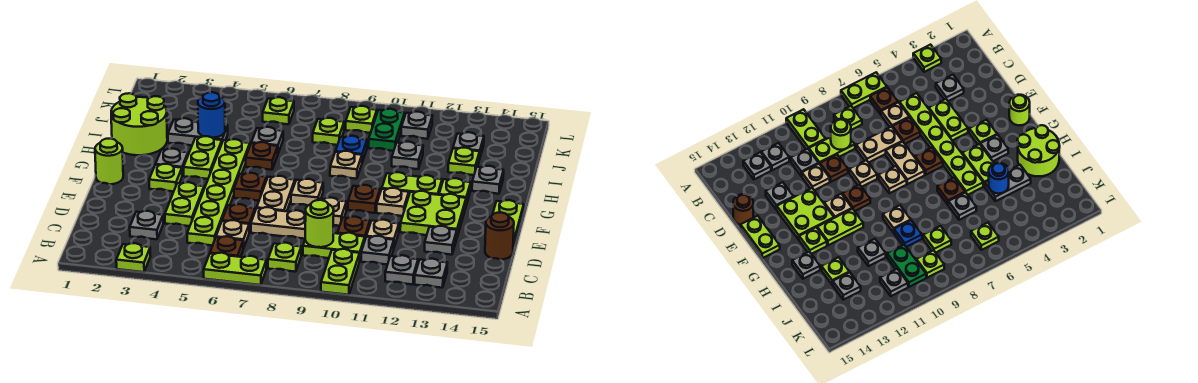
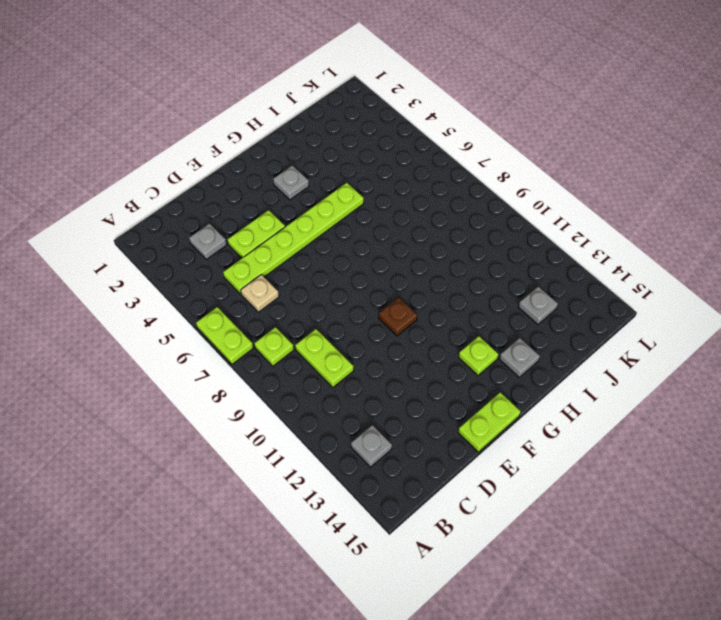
none -> lime plate A3 level 1
none -> lime plate A10:B10 level 1
none -> brown plate B6 level 1
none -> grey plate B12 level 1

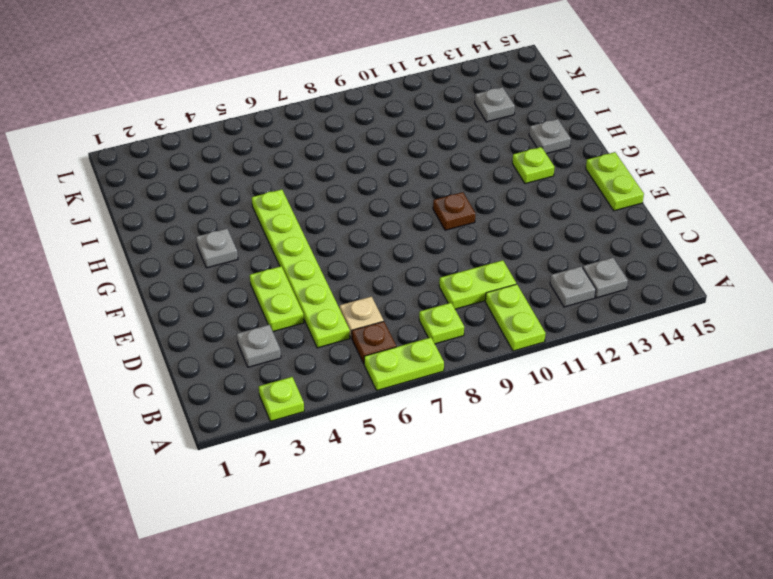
none -> grey plate C11 level 1
none -> brown plate D6 level 1
none -> tan plate D7:D8 level 1
none -> brown plate D10 level 1

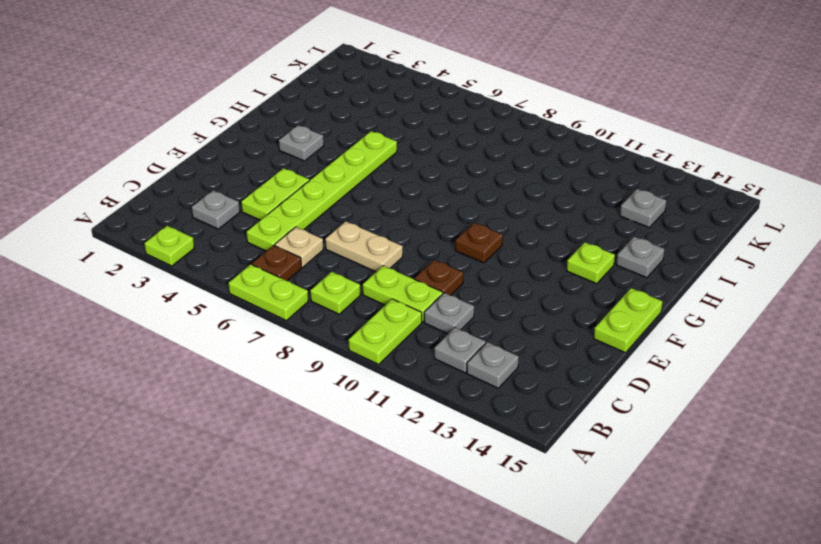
none -> brown plate D6 level 1
none -> tan plate D11 level 1
none -> grey plate D13 level 1
none -> brown round brick D15 level 1

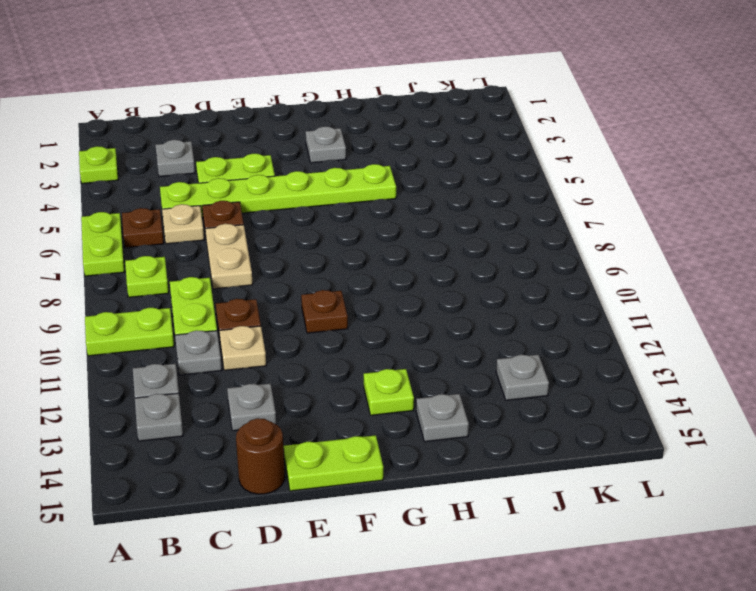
none -> tan plate E7:F7 level 1
none -> tan plate E9 level 1
none -> lime plate E12:F13 level 1
none -> lime round brick F1 level 1

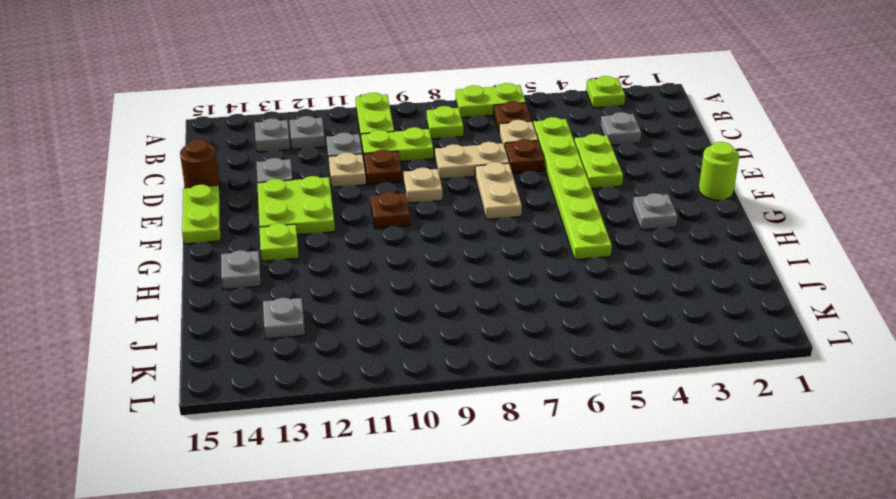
none -> lime plate F3 level 1
none -> brown plate F6 level 1
none -> tan plate F8 level 1
none -> tan plate F11 level 1

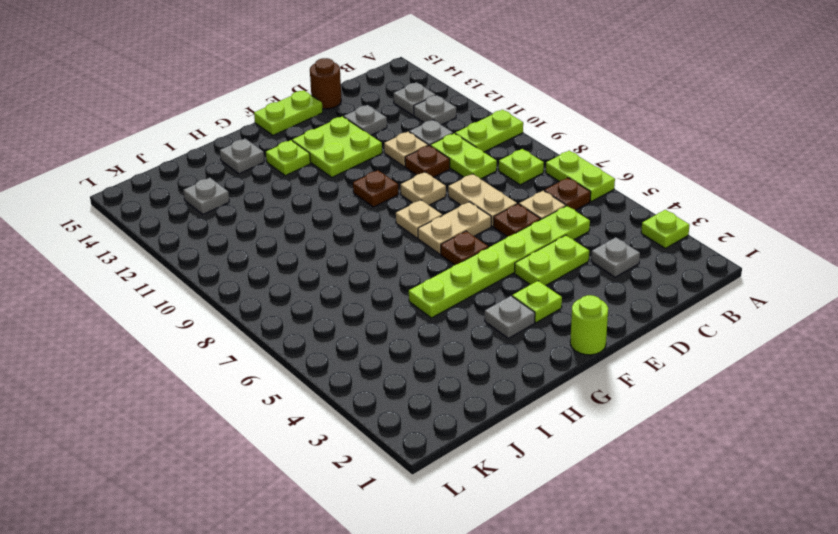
none -> tan plate F11 level 1
none -> lime plate G4:H4 level 1
none -> lime plate G11:G12 level 1
none -> lime round brick H1:I2 level 1

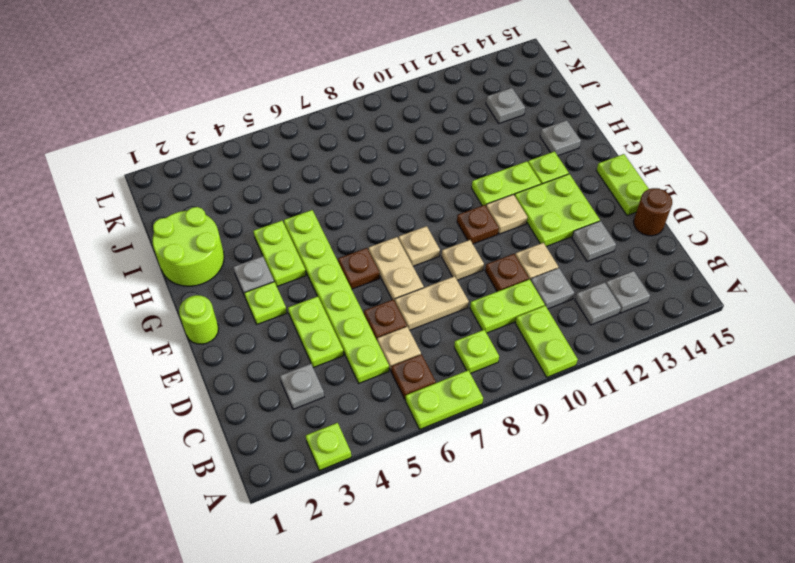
none -> brown plate H6 level 1
none -> tan plate H9 level 1
none -> grey plate I3:I4 level 1
none -> grey plate I6 level 1

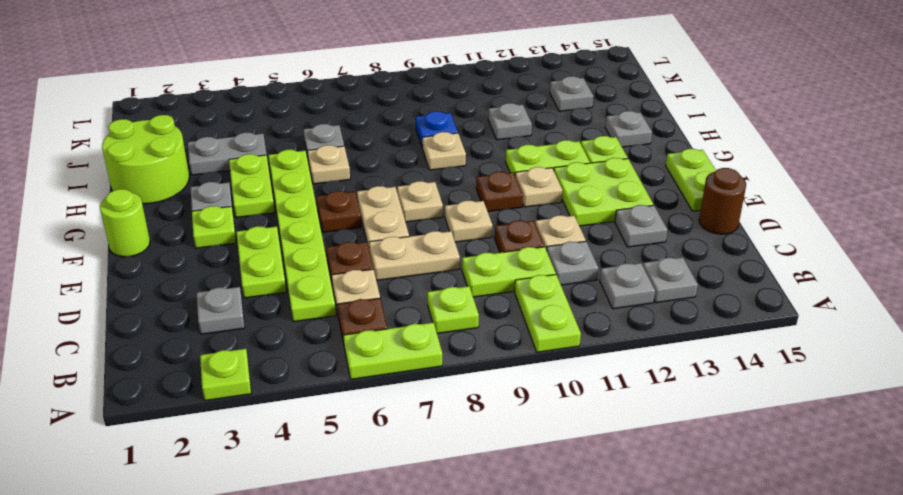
tan plate H6 level 1 -> brown plate H6 level 1
none -> lime plate I13 level 1
none -> lime plate J8 level 1
none -> green plate J10:K10 level 1
none -> lime plate K6 level 1

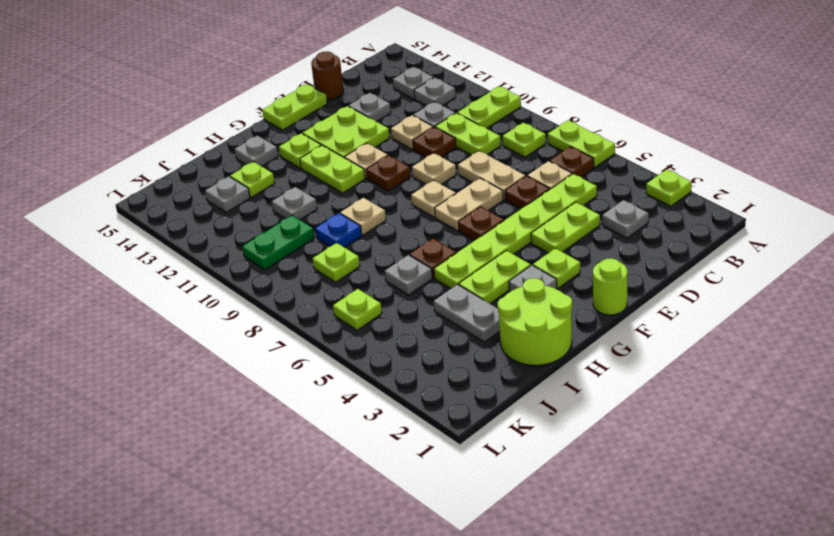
none -> lime plate K9 level 1
none -> grey plate K11 level 1
none -> lime round brick C9 level 2
none -> blue round brick I4 level 2

